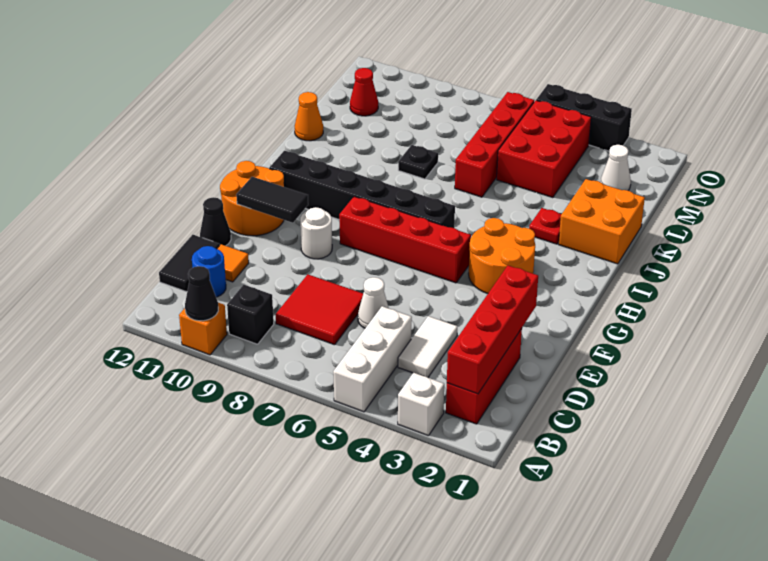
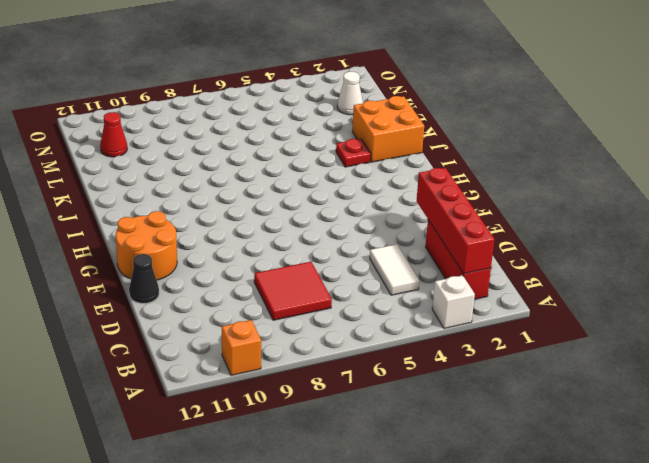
none -> white brick A5:C5 level 1
none -> black brick B9 level 1
none -> blue round brick C11 level 1

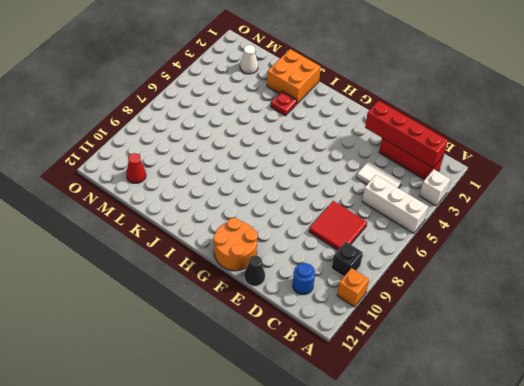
none -> black tile C12:D12 level 1
none -> white cone D6 level 1
none -> orange tile D11 level 1

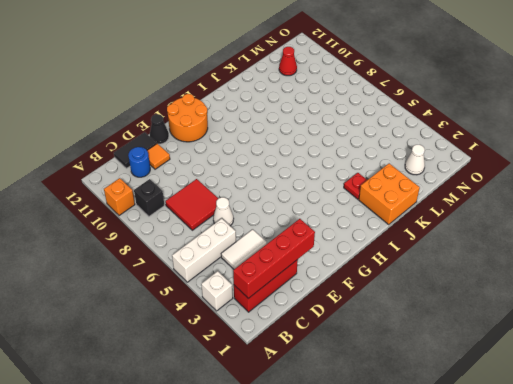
none -> white round brick F9 level 1
none -> orange round brick G3:H4 level 1
none -> red brick G5:G8 level 1

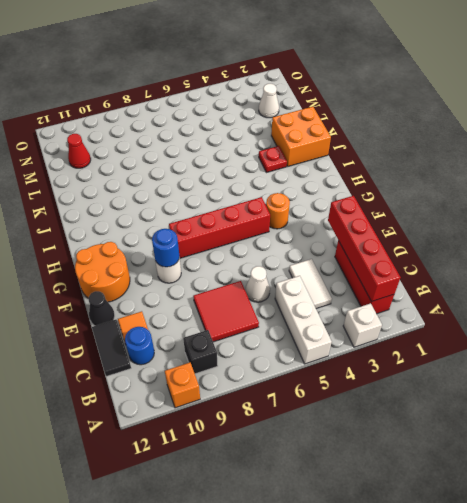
blue round brick F9 level 2 -> none
orange round brick G4 level 1 -> orange round brick G3:H4 level 1
none -> black brick H6:H11 level 1
none -> red brick K6:N6 level 1
none -> black plate K8 level 1

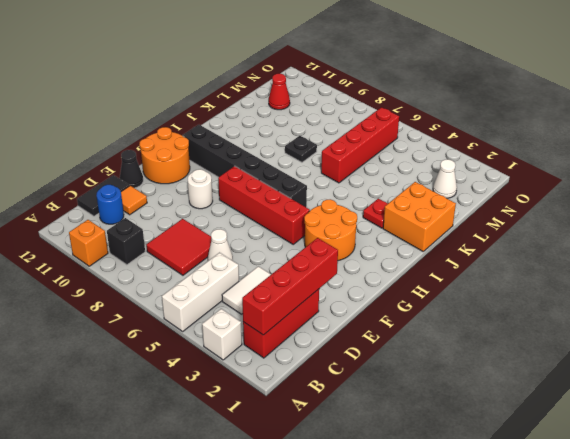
none -> orange cone K12 level 1
none -> red brick L4:N5 level 1
none -> black brick O3:O5 level 1

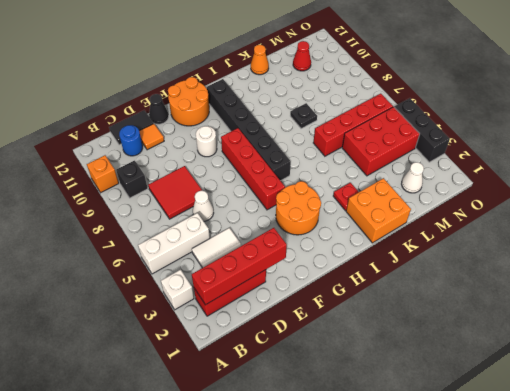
none -> black cone A10 level 2
none -> black tile F10:F11 level 2

